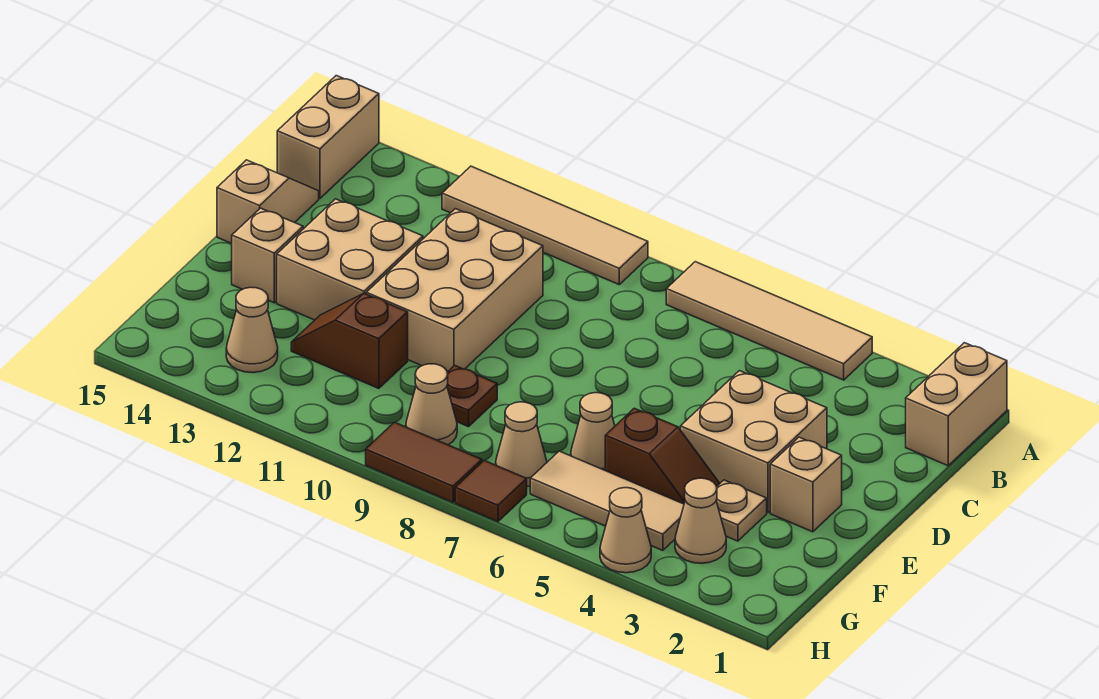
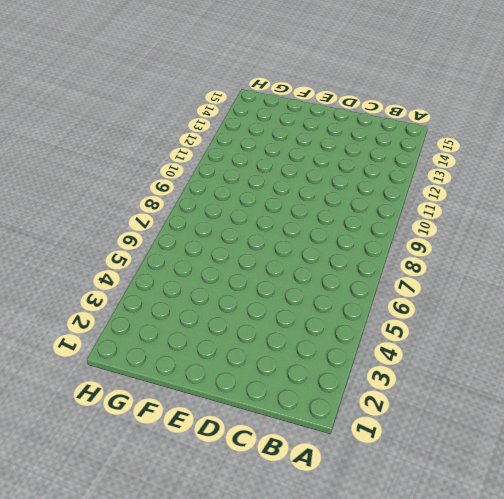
none -> tan brick A1:B1 level 1
none -> tan tile A4:A7 level 1
none -> tan tile A9:A12 level 1

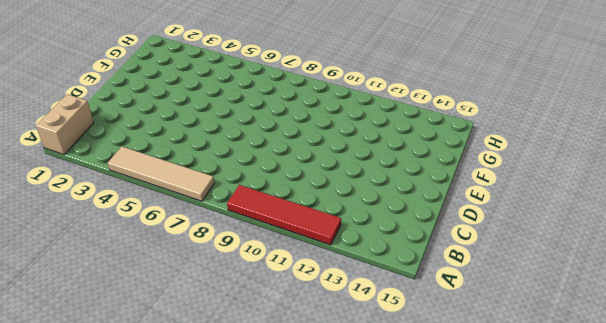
red tile A9:A12 level 1 -> tan tile A9:A12 level 1
none -> tan brick A15:B15 level 1
none -> tan brick C10:E11 level 1
none -> tan slope C15:D15 level 1 top D

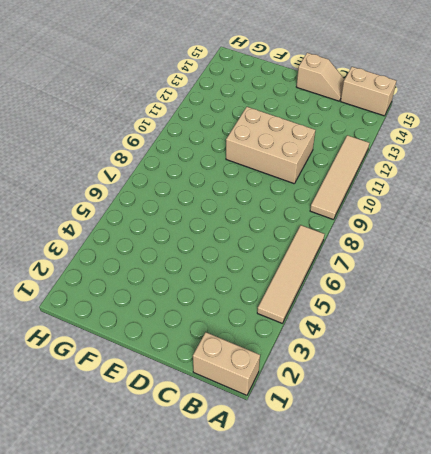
none -> tan brick D3:E4 level 1
none -> tan brick D12:E13 level 1
none -> tan brick E2 level 1

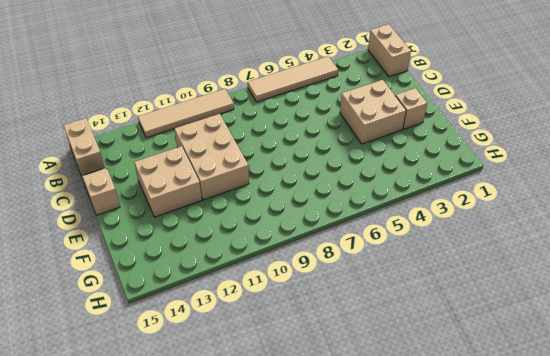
none -> tan brick E14 level 1
none -> tan plate F3 level 1
none -> brown slope F4:F5 level 1 top 5

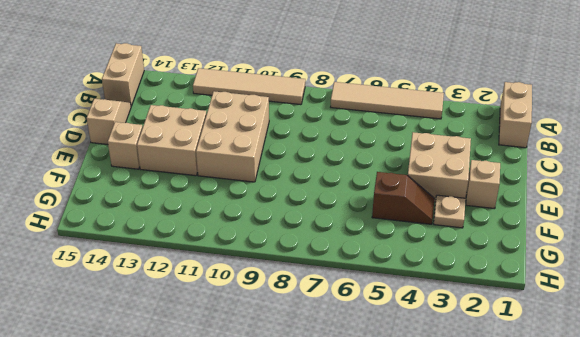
none -> tan cone F6 level 1
none -> brown plate F9 level 1
none -> brown slope F11:F12 level 1 top 11

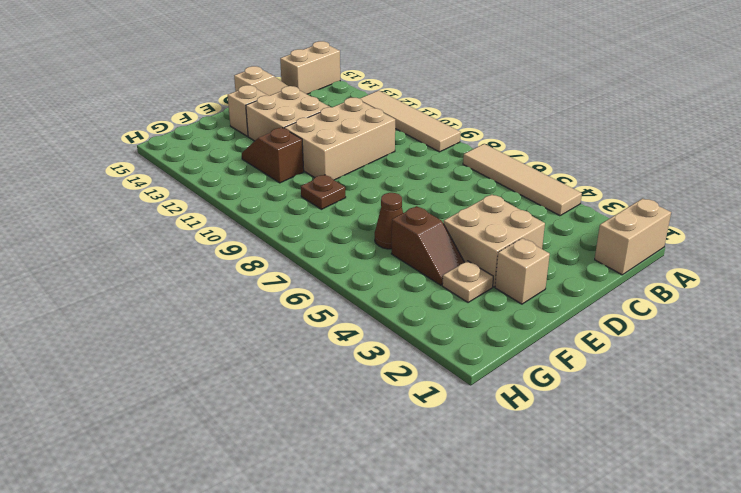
brown cone F6 level 1 -> tan cone F6 level 1
none -> tan cone G3 level 1
none -> tan tile G4:G6 level 1
none -> tan cone G7 level 1

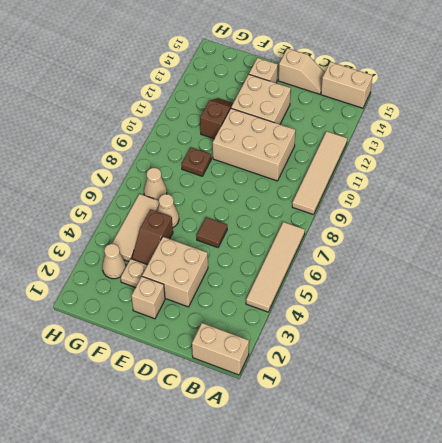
brown tile D6 level 1 -> brown tile H7 level 1
none -> tan cone G9 level 1
none -> tan cone G13 level 1
none -> tan cone H4 level 1

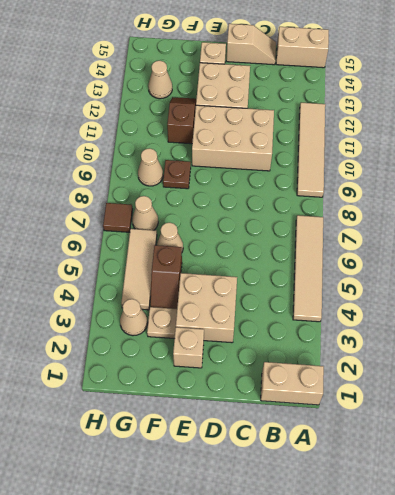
none -> tan cone H4 level 1
none -> brown tile H8:H9 level 1

